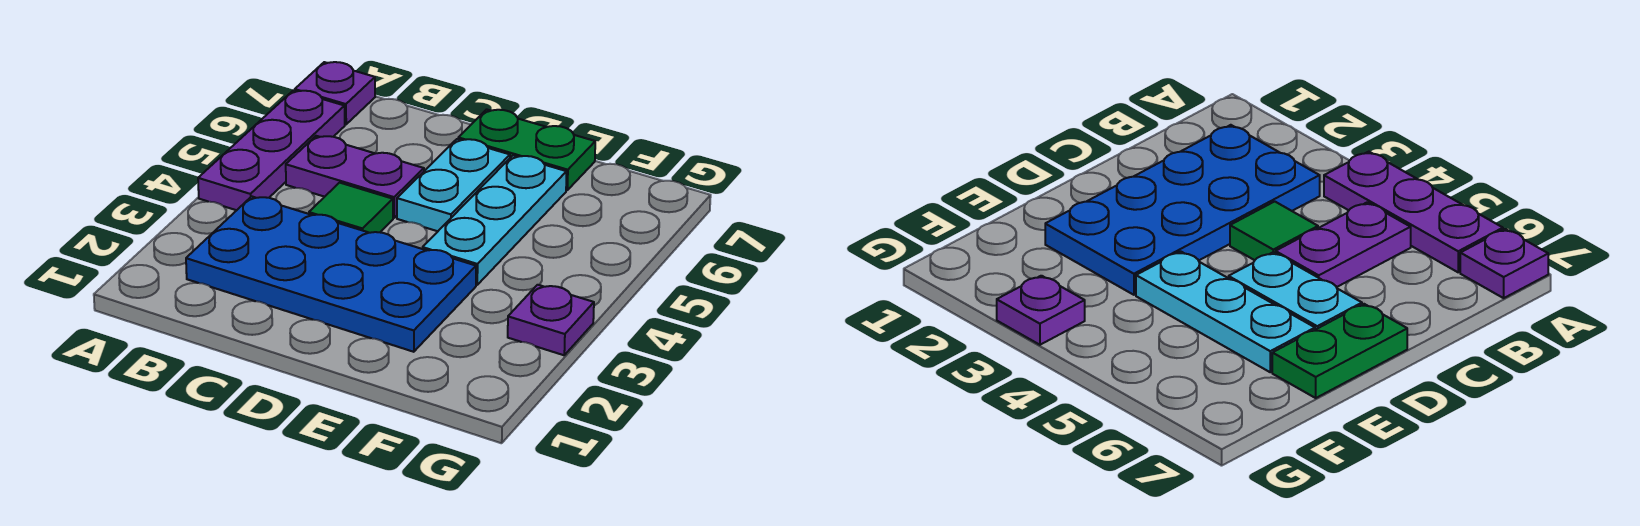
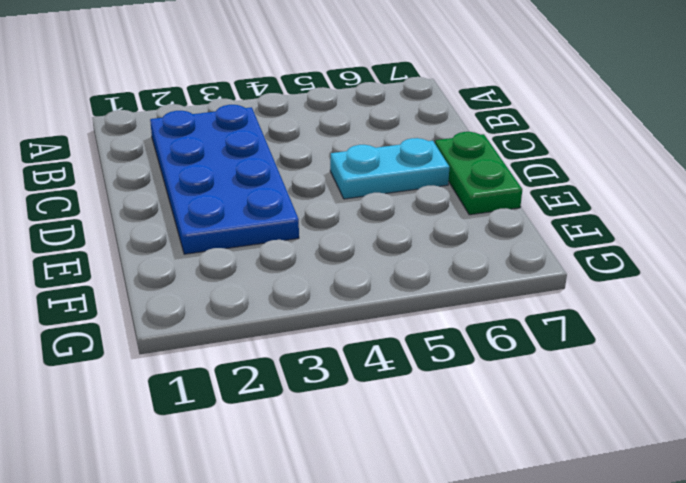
none -> purple plate A4:A6 level 1
none -> purple plate A7 level 1

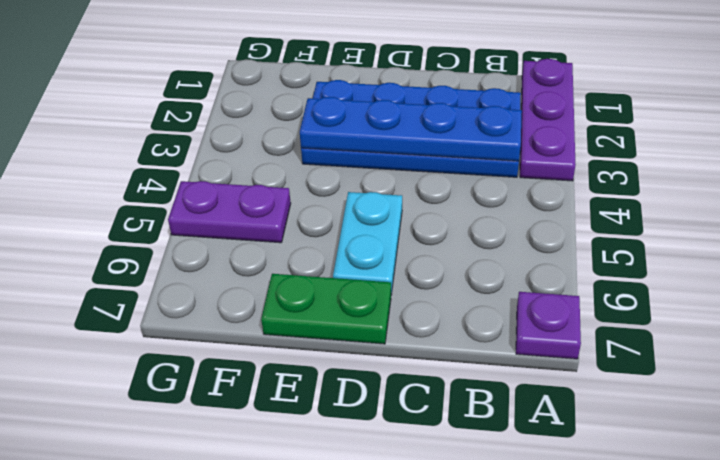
purple plate A1:A3 level 1 -> purple plate A4:A6 level 1
blue plate B3:E3 level 2 -> none
purple plate F5:G5 level 1 -> purple plate B5:C5 level 1
none -> green tile C4 level 1
none -> cyan plate E4:E6 level 1

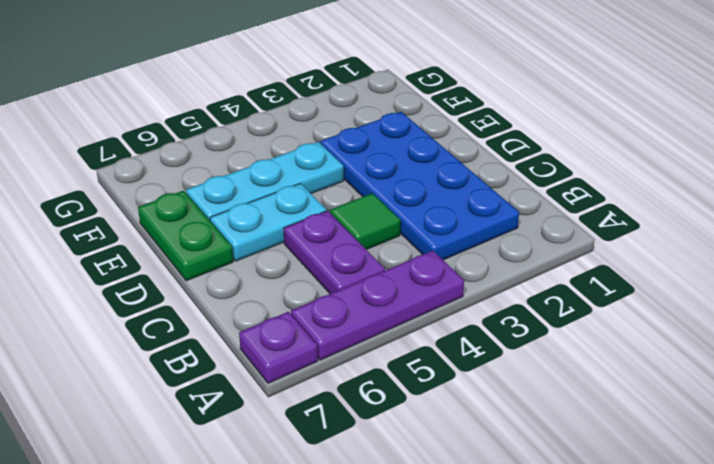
none -> purple plate G3 level 1

